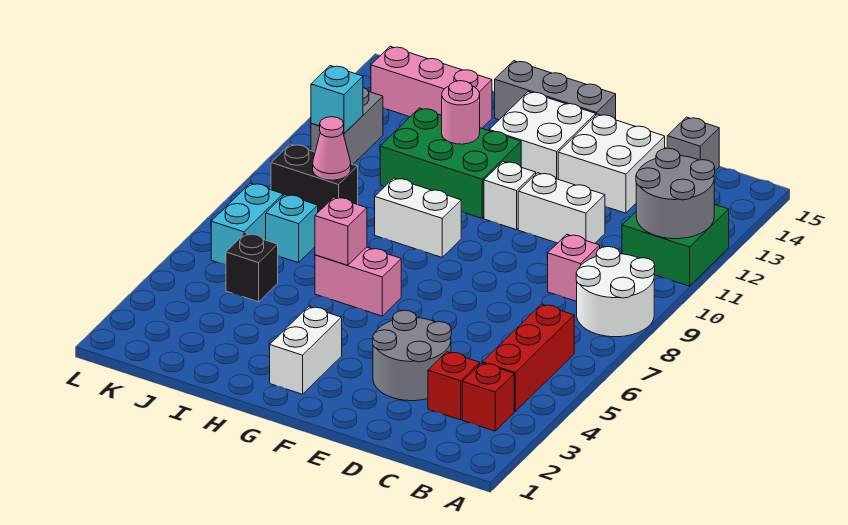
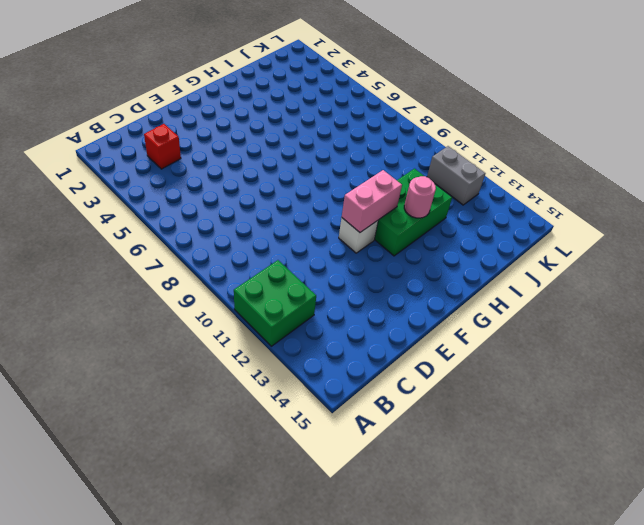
pink brick F11:G11 level 2 -> pink brick G6:H6 level 1
none -> white round brick A8:B9 level 1
none -> red brick B3 level 1
none -> red brick B4:B6 level 1

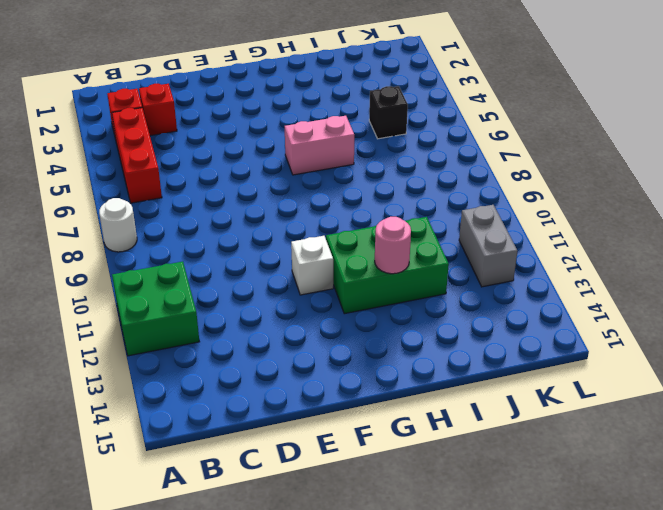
white round brick A8 level 1 -> white round brick A8:B9 level 1
none -> pink brick C9 level 1
none -> grey brick C15 level 1
none -> grey round brick D3:E4 level 1

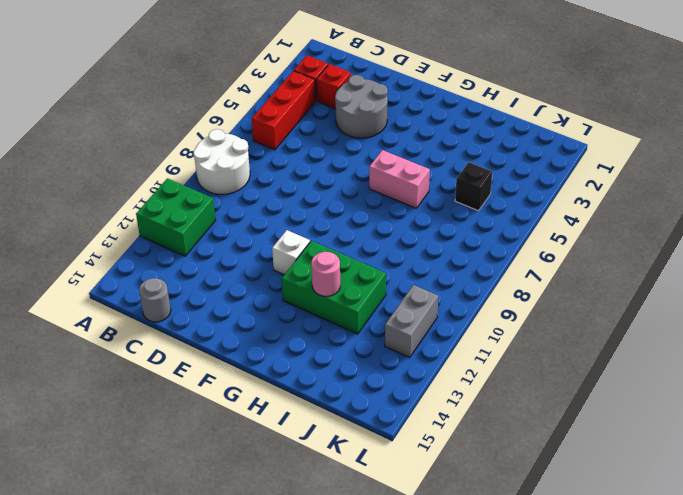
grey round brick C15 level 1 -> grey brick C15 level 1
none -> pink brick C9 level 1
none -> white brick D11:E11 level 1
none -> white brick D13:E14 level 1

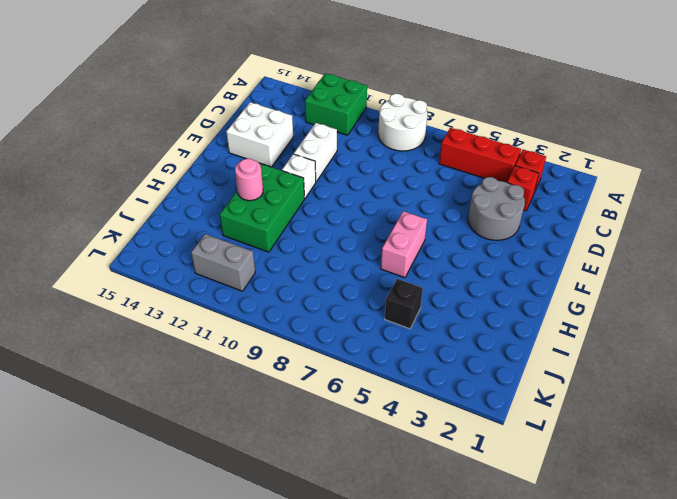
none -> pink brick C9 level 1
none -> grey brick C15 level 1
none -> white brick F13:G14 level 1

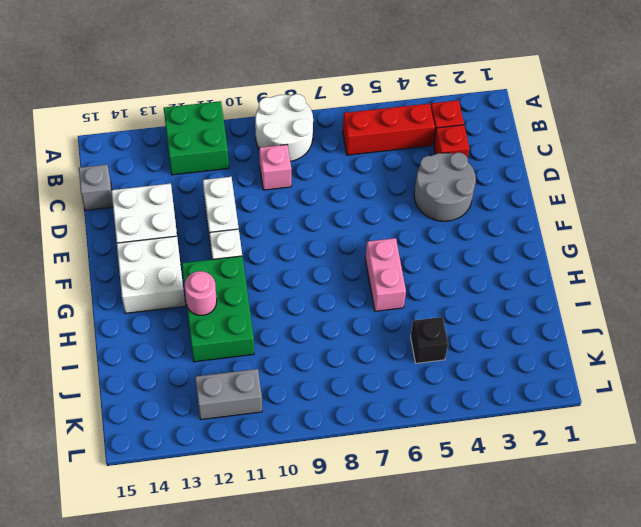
none -> grey brick F15:H15 level 1
none -> white brick G2:G3 level 1
none -> white brick G9:H9 level 1

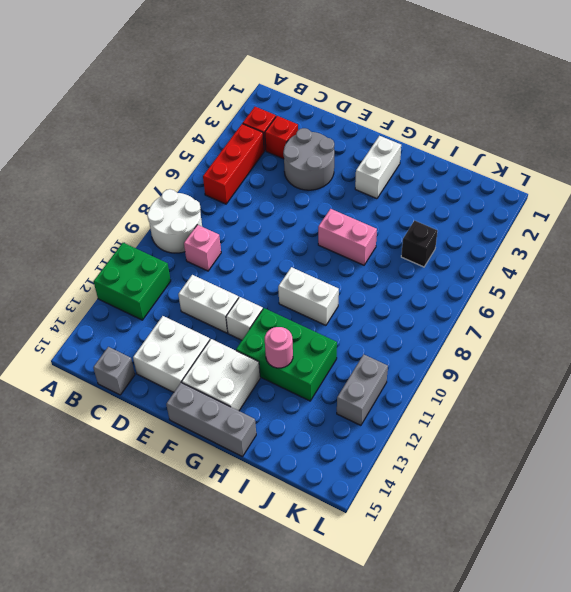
none -> pink brick I14:K14 level 1
none -> cyan brick J7 level 1
none -> black brick J9:K9 level 1

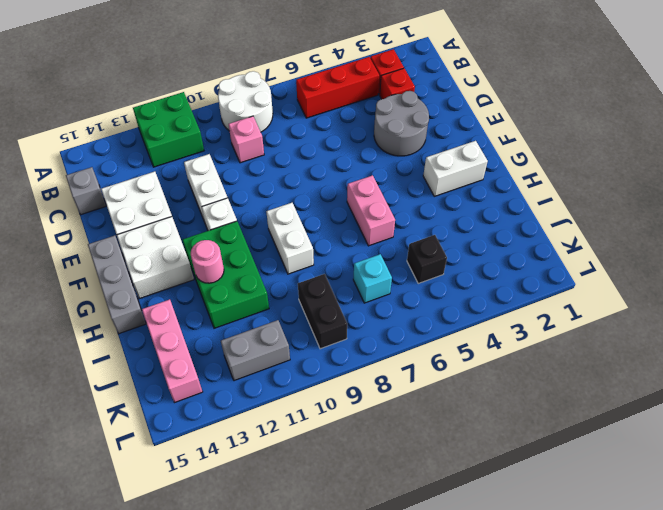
none -> cyan brick K6:K7 level 1
none -> grey round brick A11:B12 level 2
none -> pink brick H6 level 2

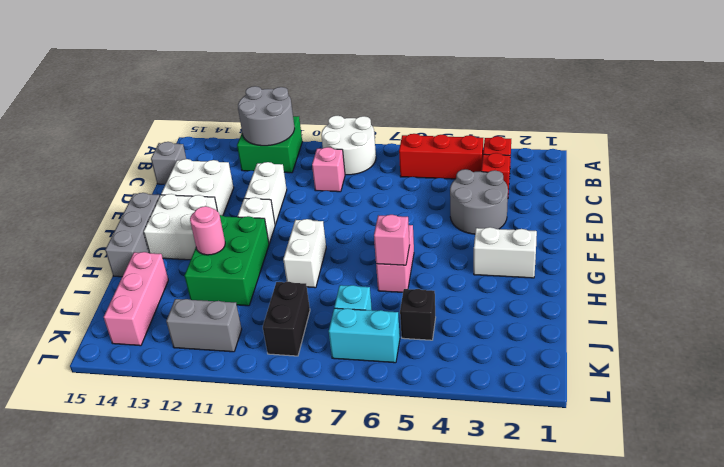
none -> pink cone J9 level 2
none -> cyan brick K11 level 2

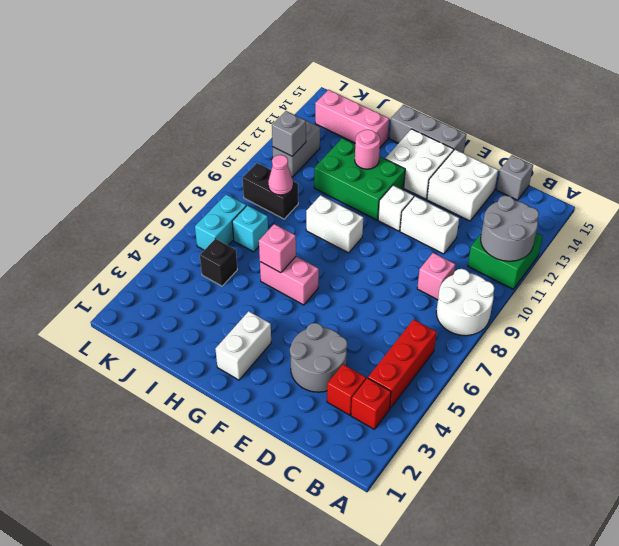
grey brick K11 level 2 -> cyan brick K11 level 2

